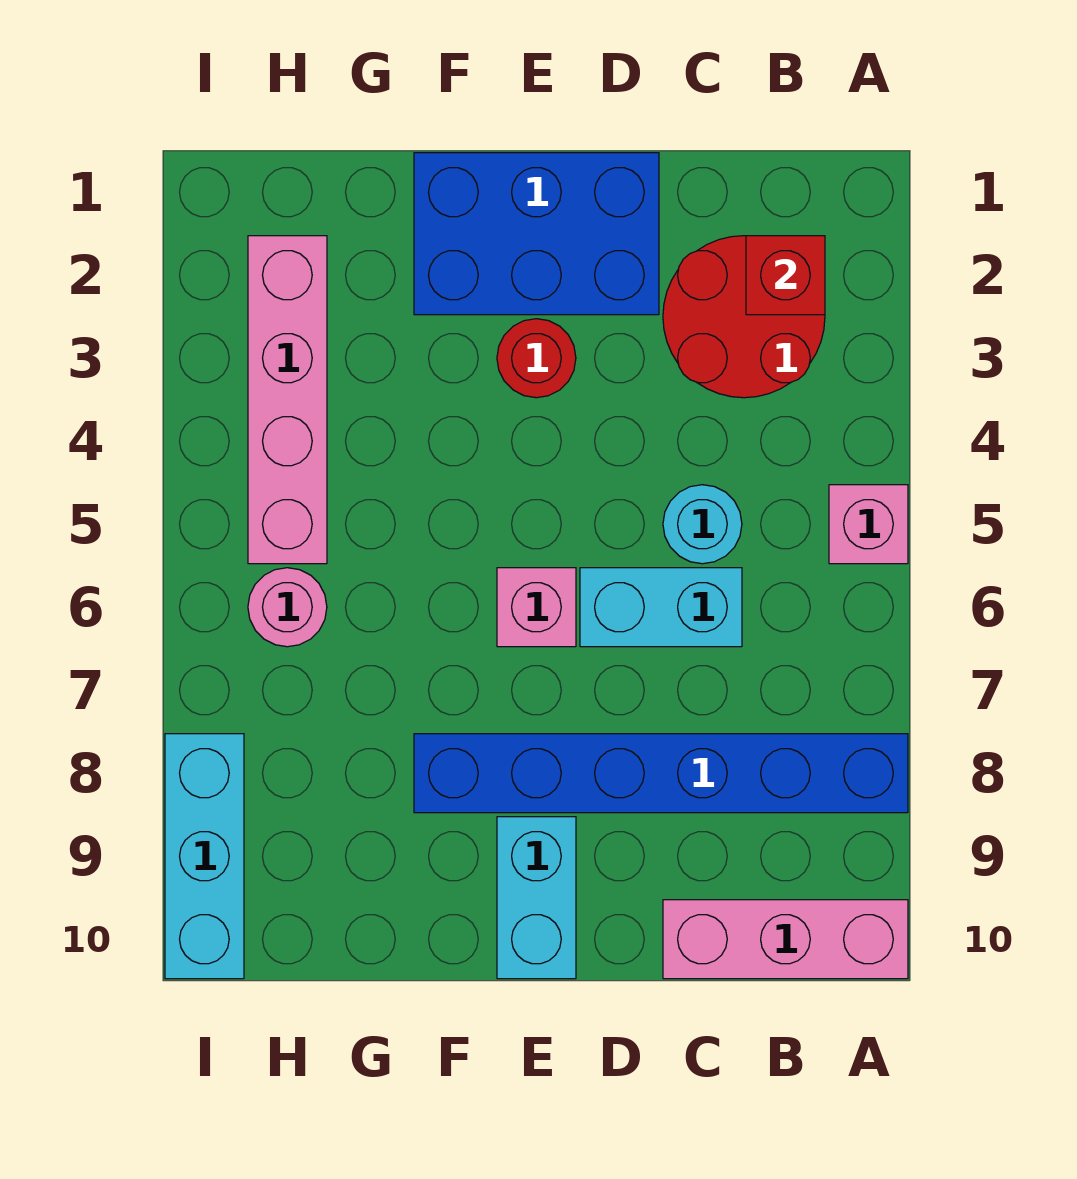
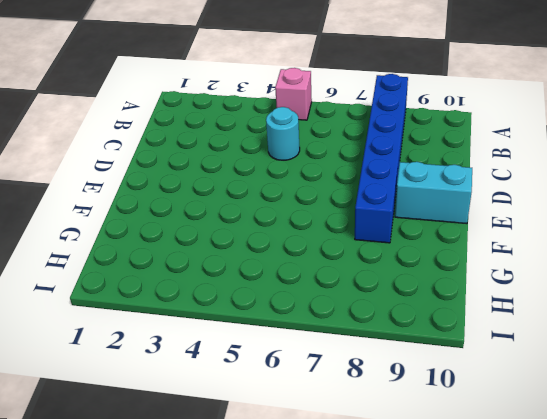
none -> pink brick A10:C10 level 1
none -> red round brick B2:C3 level 1
none -> cyan brick C6:D6 level 1

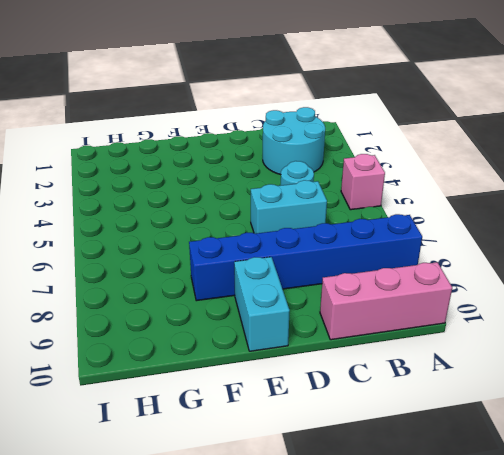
cyan round brick B2:C3 level 1 -> red round brick B2:C3 level 1
none -> blue brick D1:F2 level 1
none -> red round brick E3 level 1
none -> pink brick E6 level 1

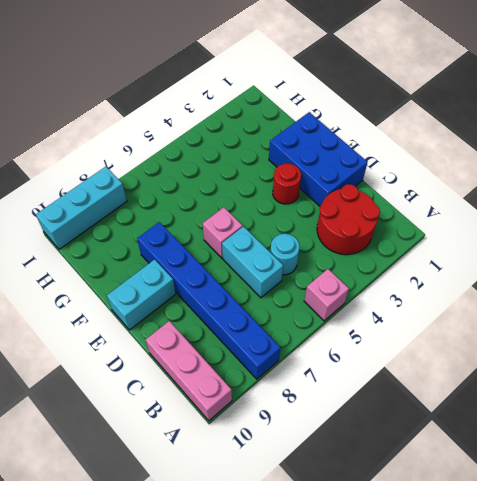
none -> pink brick H2:H5 level 1
none -> pink round brick H6 level 1
none -> red brick B2 level 2

